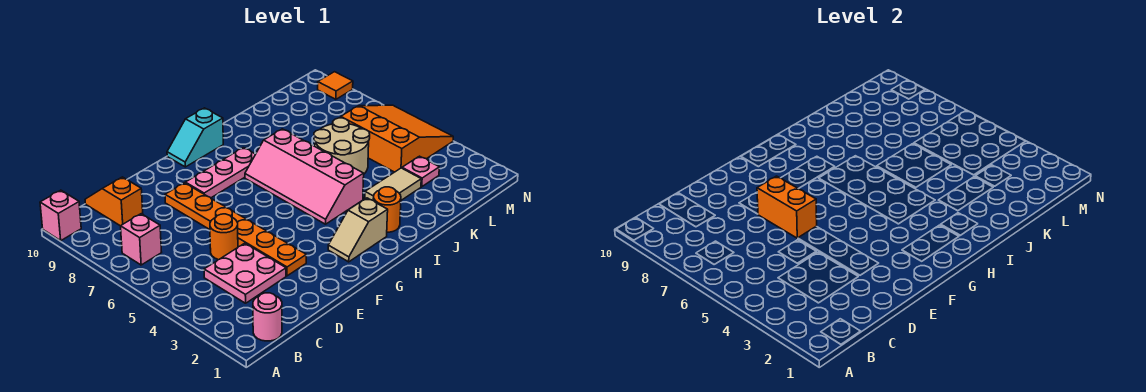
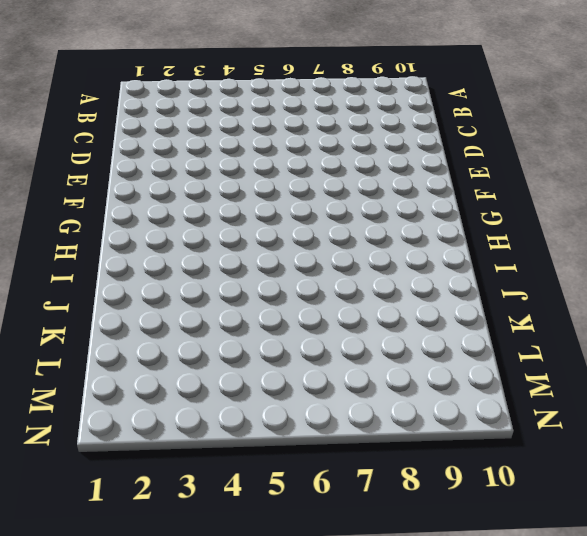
none -> pink brick A10 level 1
none -> pink round brick B1 level 1
none -> pink brick B7 level 1

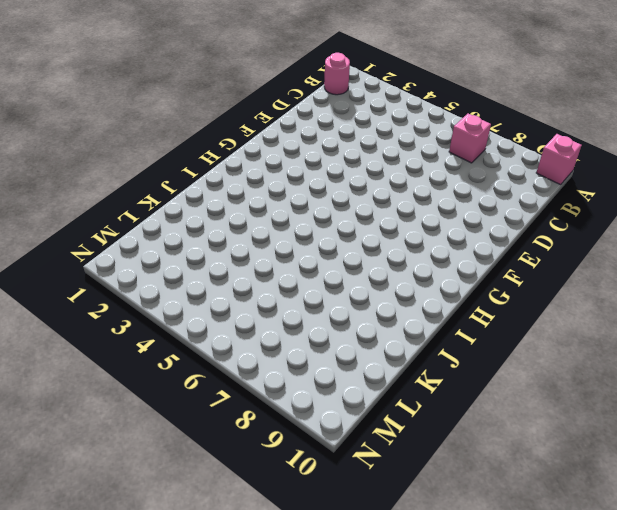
none -> pink plate C3:D4 level 1
none -> orange slope C9:C10 level 1 top 9
none -> orange round brick D5 level 1

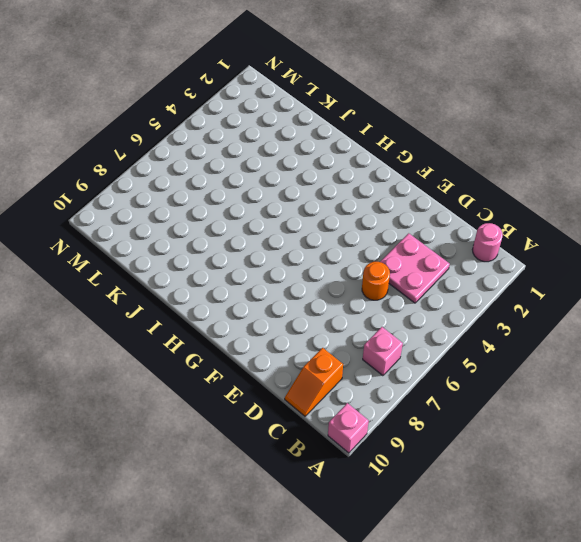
none -> orange plate E3:E8 level 1
none -> pink plate F8:H8 level 1
none -> tan slope G2:H2 level 1 top H

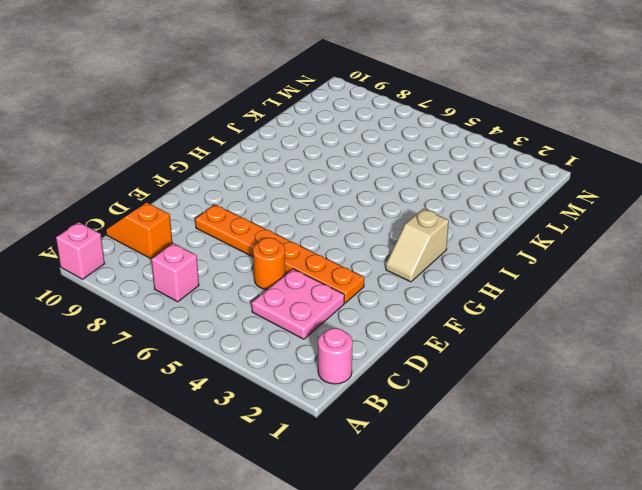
none -> pink plate F8:H8 level 1
none -> cyan slope G10:H10 level 1 top H
none -> pink slope H4:I7 level 1 top I

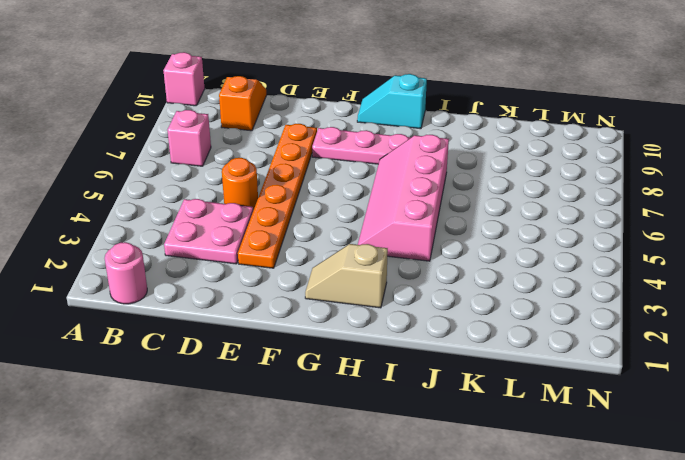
none -> orange round brick I2 level 1
none -> tan tile J3:K3 level 1
none -> tan round brick J5:K6 level 1

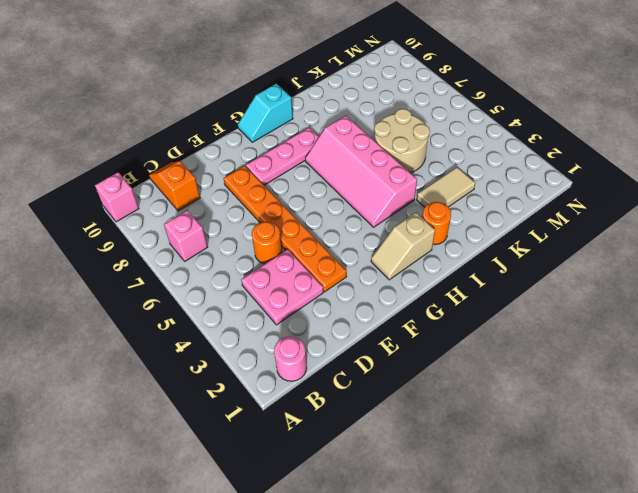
none -> pink plate L3 level 1
none -> orange slope L4:N6 level 1 top L
none -> orange tile N9 level 1

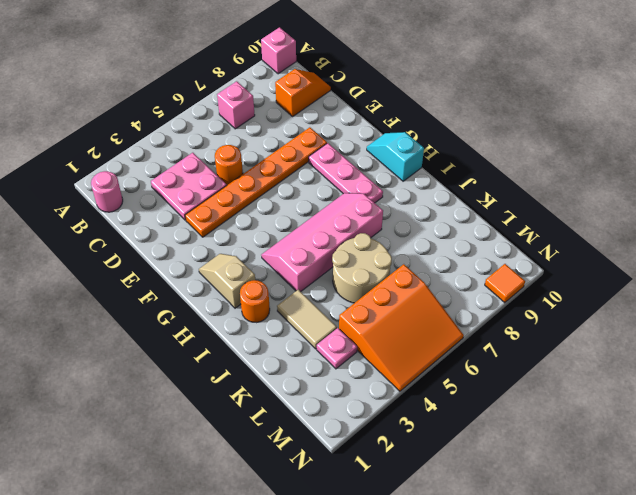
none -> orange brick E6:E7 level 2

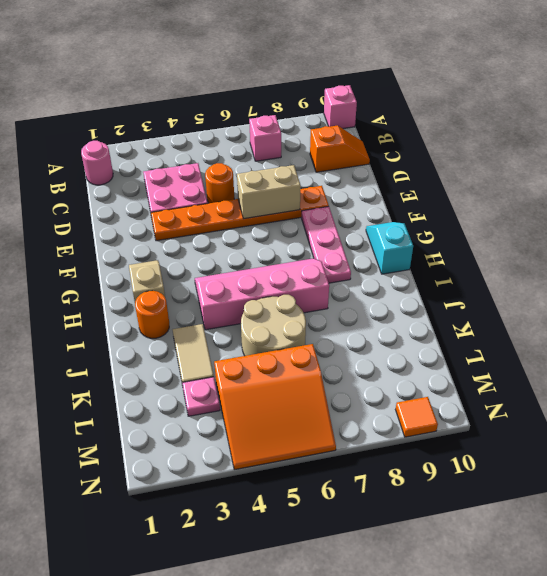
tan brick E6:E7 level 2 -> orange brick E6:E7 level 2

